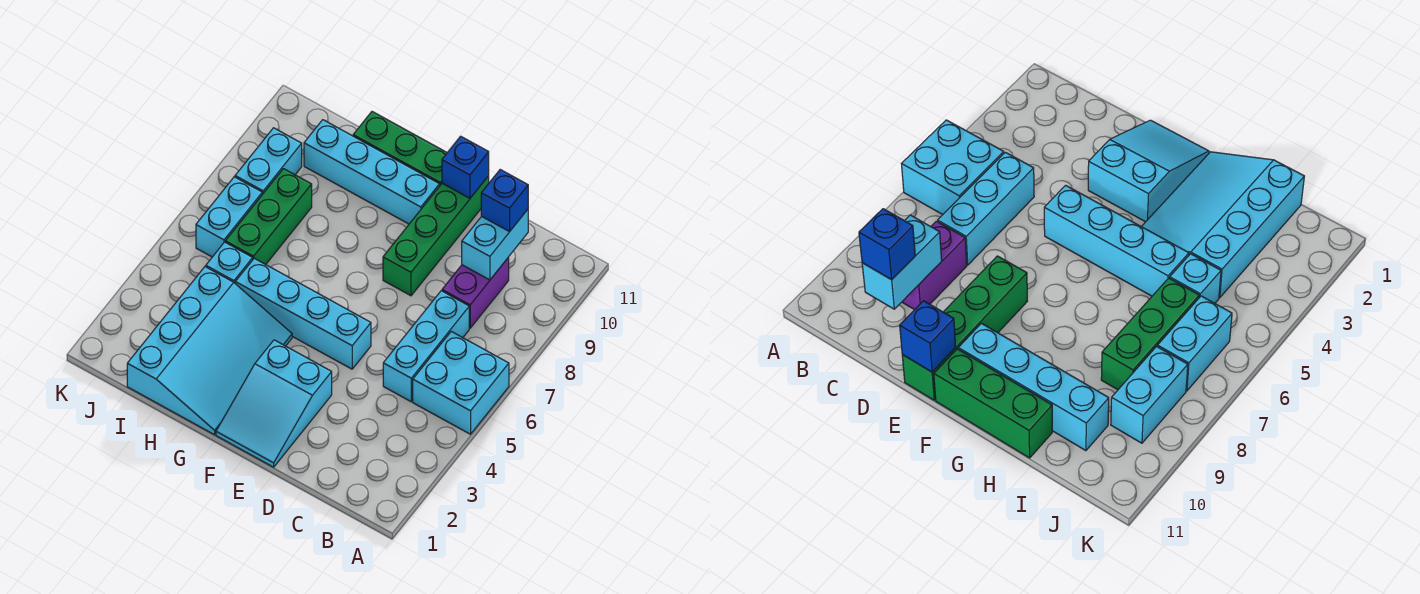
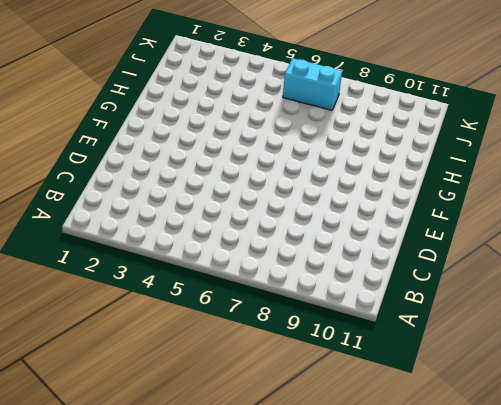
none -> cyan brick A5:B6 level 1
none -> cyan brick C5:C7 level 1
none -> purple brick C8:C9 level 1

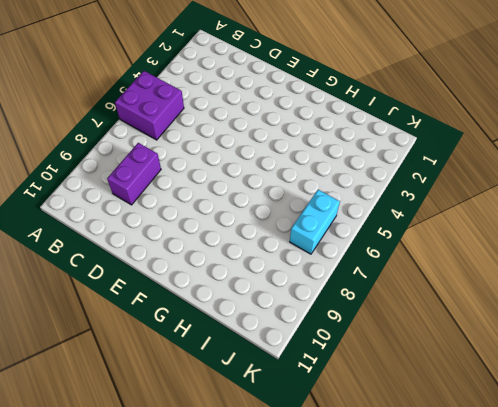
purple brick A5:B6 level 1 -> cyan brick A5:B6 level 1
none -> cyan brick C5:C7 level 1
none -> cyan slope E1:F3 level 1 top 3
none -> cyan brick E5:H5 level 1

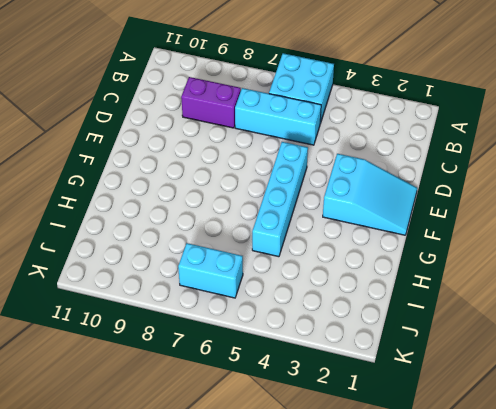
none -> green brick E8:E11 level 1
none -> cyan brick F10:I10 level 1
none -> green brick F11:H11 level 1

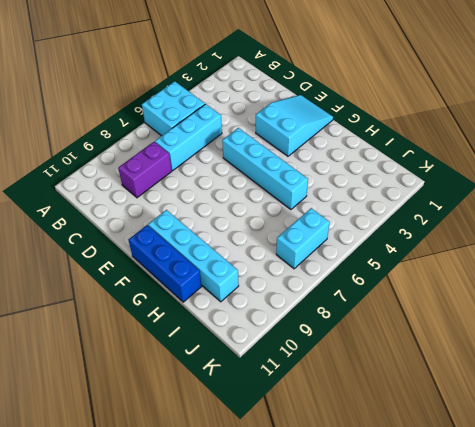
blue brick F11:H11 level 1 -> green brick F11:H11 level 1
none -> green brick E8:E11 level 1
none -> cyan slope G1:I4 level 1 top I
none -> cyan brick I5 level 1

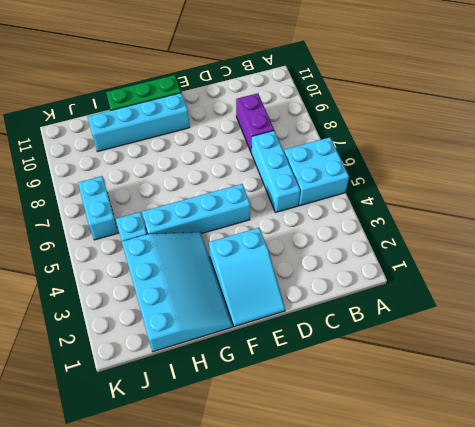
none -> green brick E8:E11 level 1
none -> green brick I6:I8 level 1
none -> cyan brick J8:J9 level 1

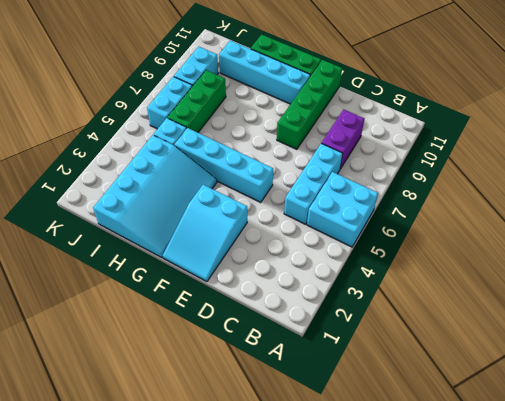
none -> cyan brick C9:C10 level 2
none -> blue brick E11 level 2
none -> blue brick C10 level 3

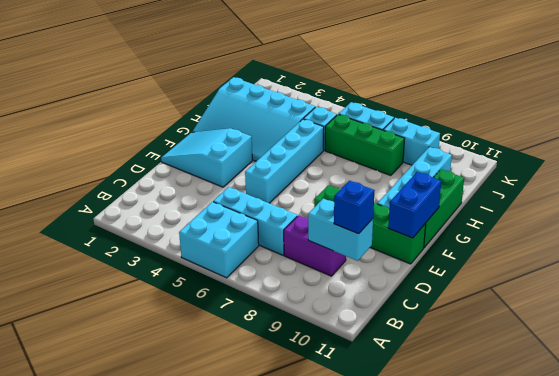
blue brick E11:F11 level 2 -> blue brick E11 level 2

